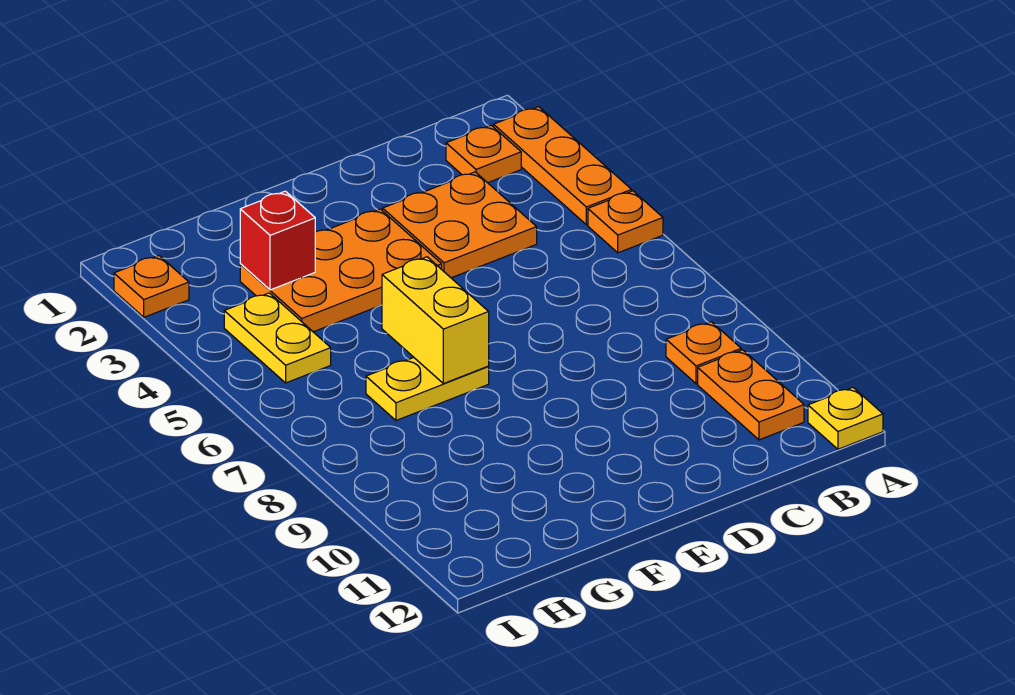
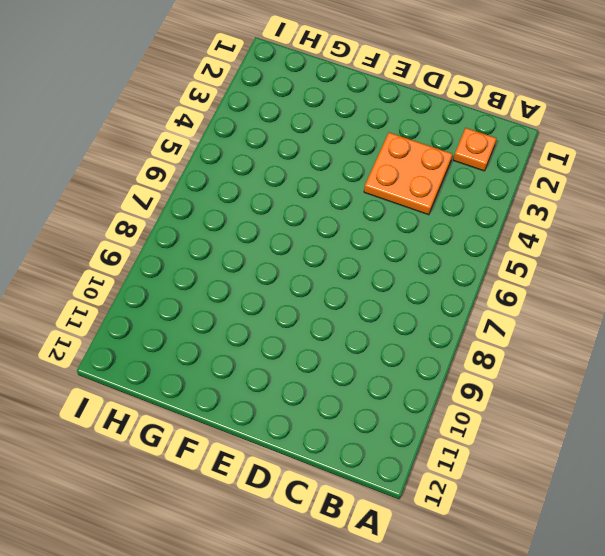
none -> orange plate A2:A4 level 1
none -> orange plate A5 level 1
none -> yellow plate A12 level 1

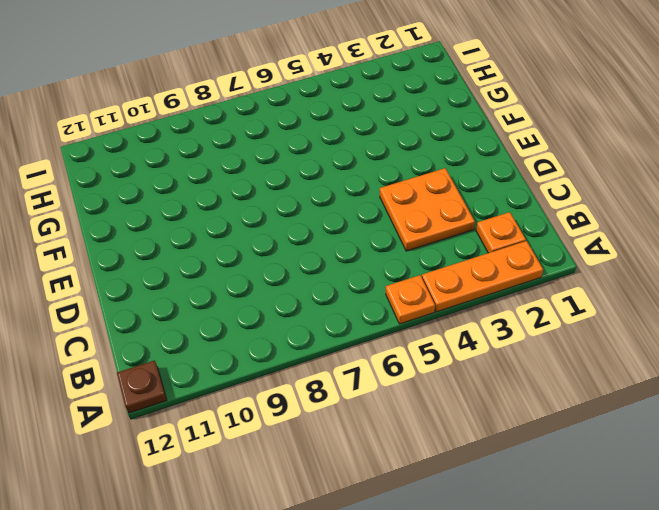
brown plate A12 level 1 -> yellow plate A12 level 1
none -> orange plate B9 level 1
none -> orange plate B10:B11 level 1
none -> orange plate E3:G4 level 1

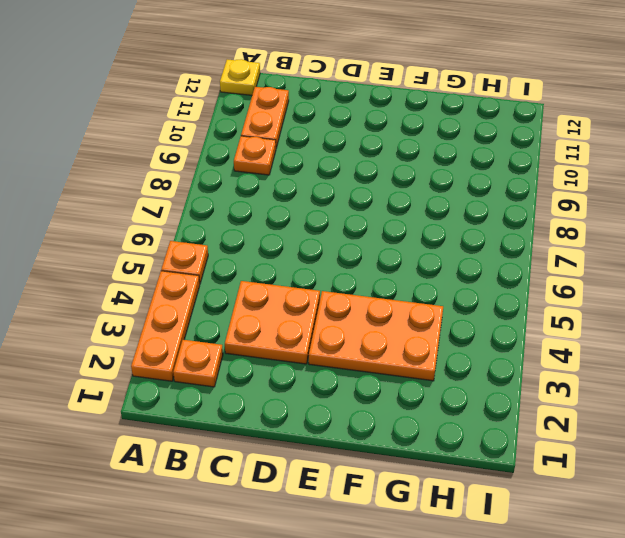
none -> yellow plate F7:G7 level 1
none -> yellow plate H4:H5 level 1
none -> orange plate I2 level 1

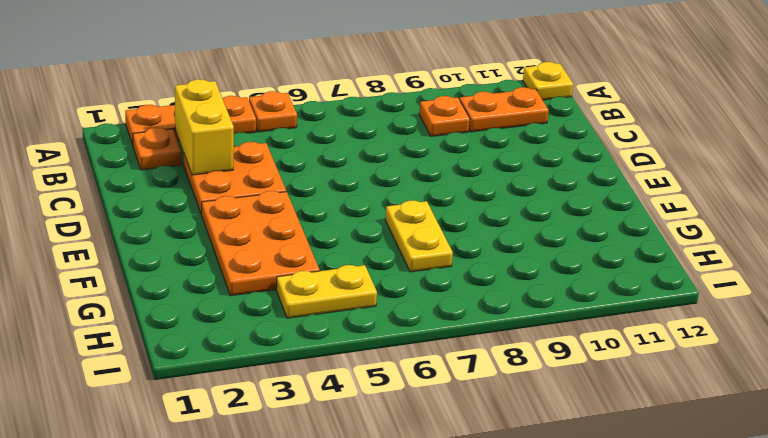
yellow brick B3:C3 level 2 -> yellow brick F6:F7 level 2
none -> orange plate I2 level 1
none -> red brick G3 level 2

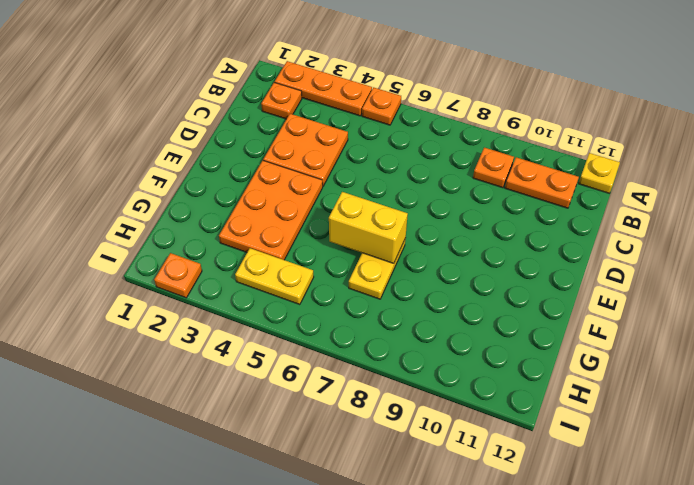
none -> red brick G3 level 2

